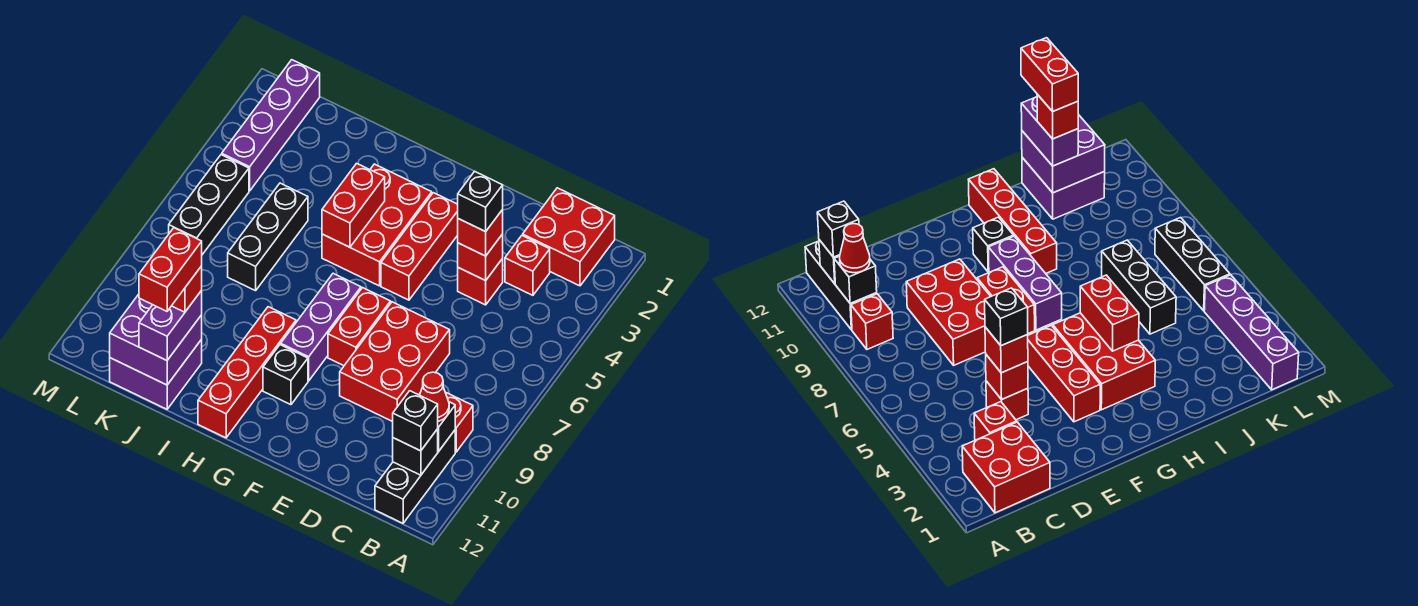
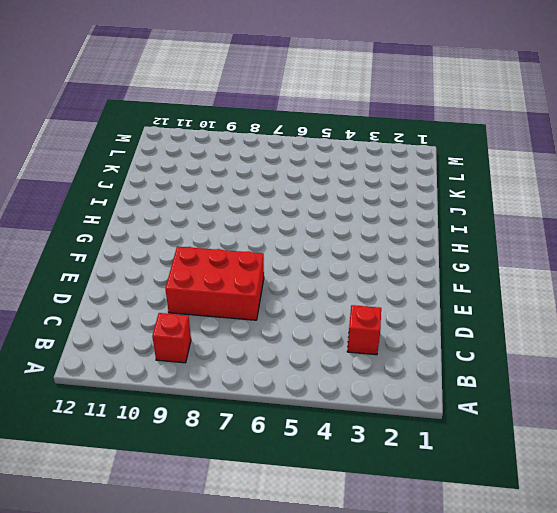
none -> red brick B1:C2 level 1
none -> black brick B10:B12 level 1
none -> red brick D4 level 1

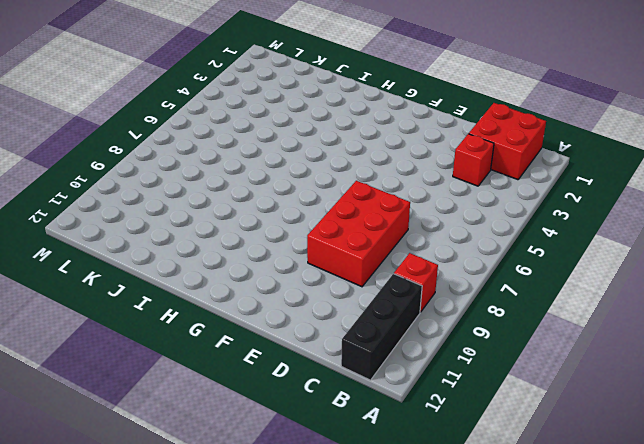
none -> red brick D4 level 1
none -> red brick F3:F5 level 1
none -> red brick F7:F8 level 1

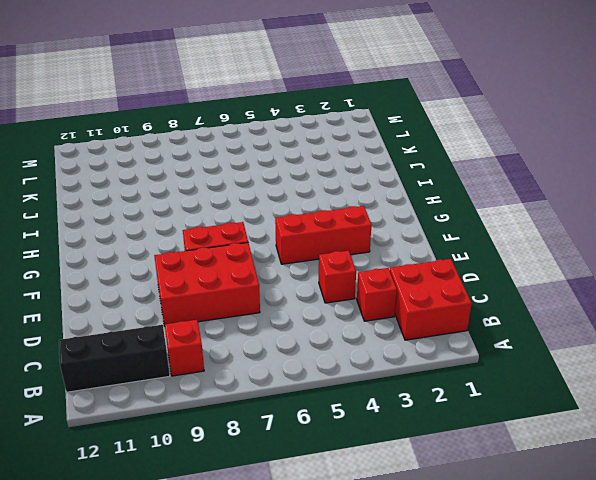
none -> red brick G3:H5 level 1
none -> purple brick G7:G9 level 1
none -> black brick G10 level 1

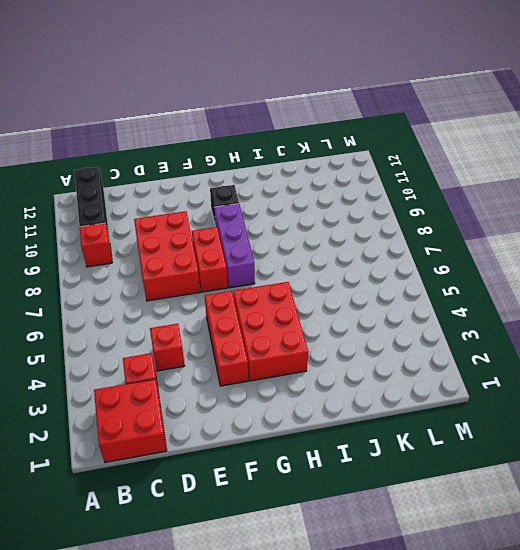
none -> red brick H9:H12 level 1
none -> black brick J5:J7 level 1
none -> purple brick J11:K12 level 1

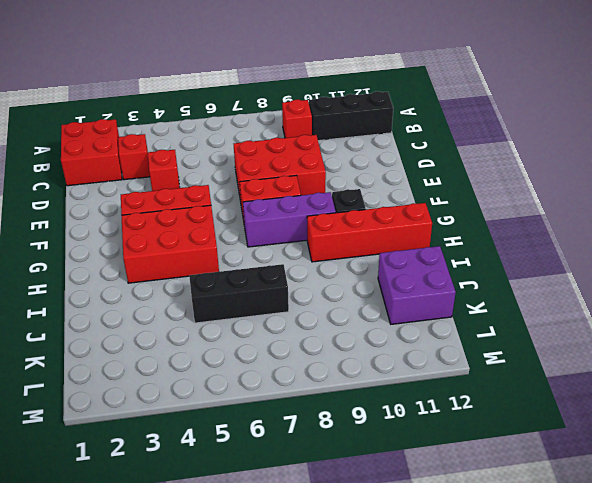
none -> purple brick L1:L4 level 1
none -> black brick L5:L7 level 1
none -> black brick B10 level 2

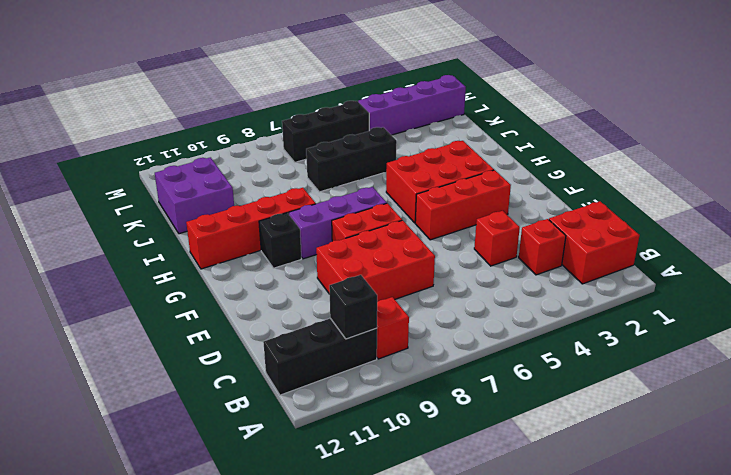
none -> black brick B11 level 2
none -> red brick D4 level 2
none -> red brick H4:H5 level 2

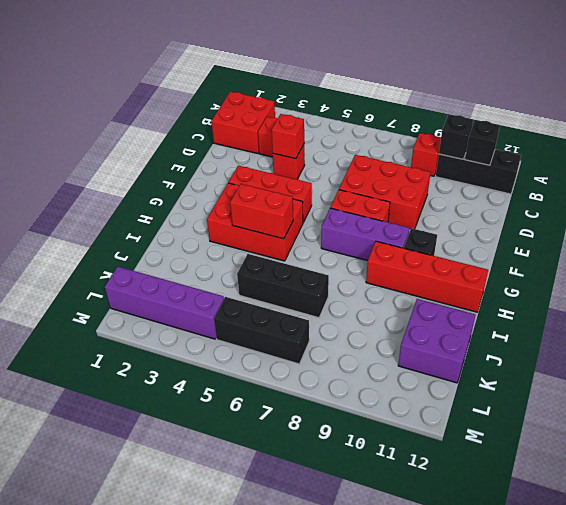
none -> purple brick J11:K12 level 2
none -> red cone B10 level 3
none -> black brick B11 level 3

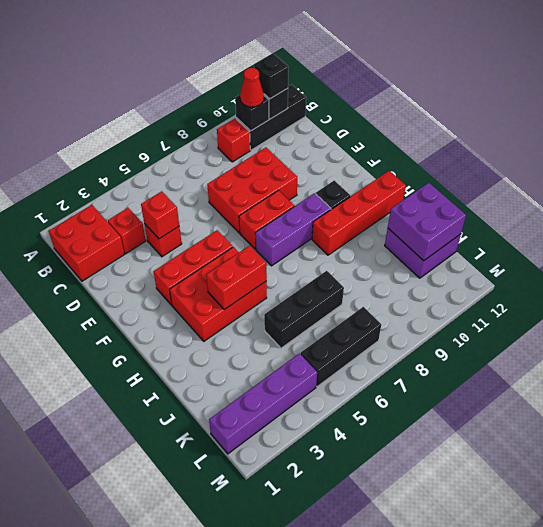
none -> red brick D4 level 3
none -> purple brick J11:J12 level 3
none -> black brick D4 level 4

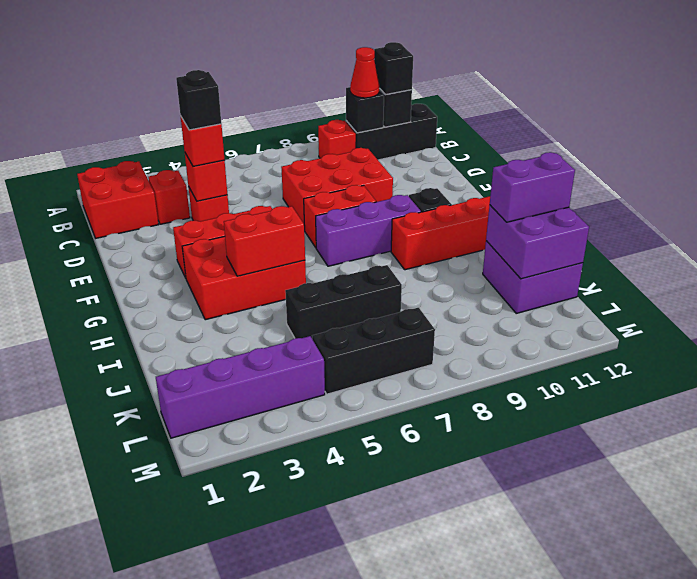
none -> red brick J11 level 4
none -> red brick J11:J12 level 5

